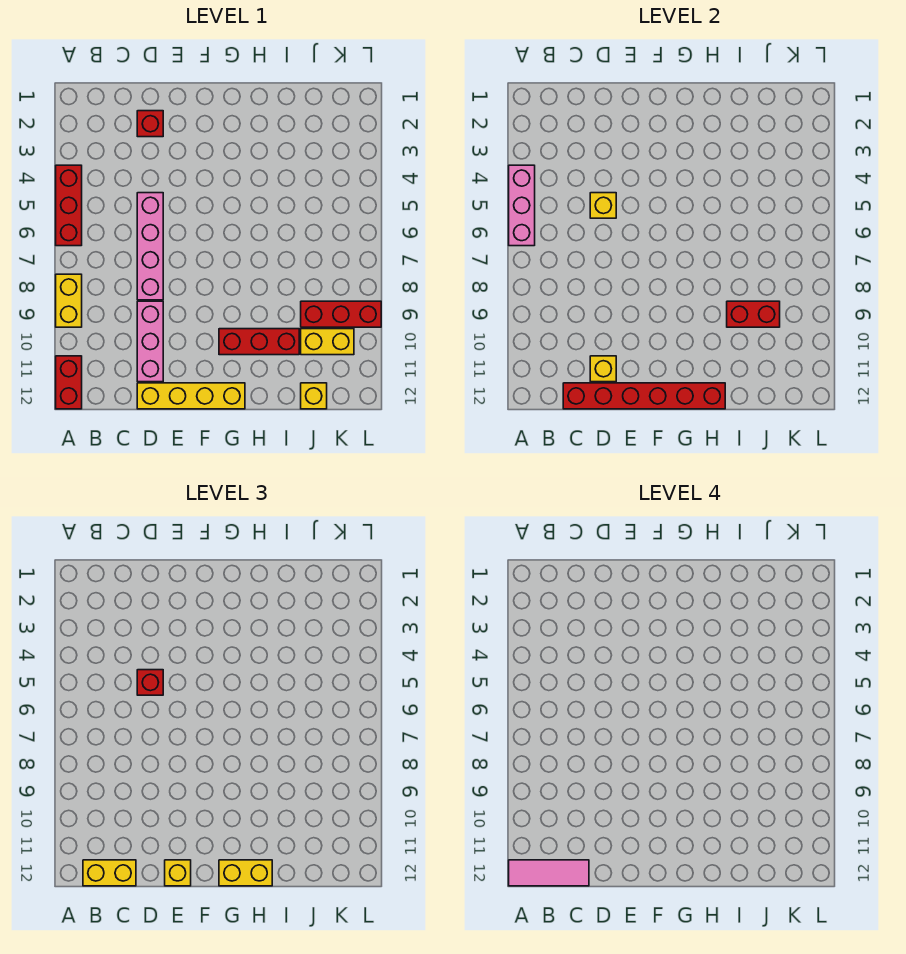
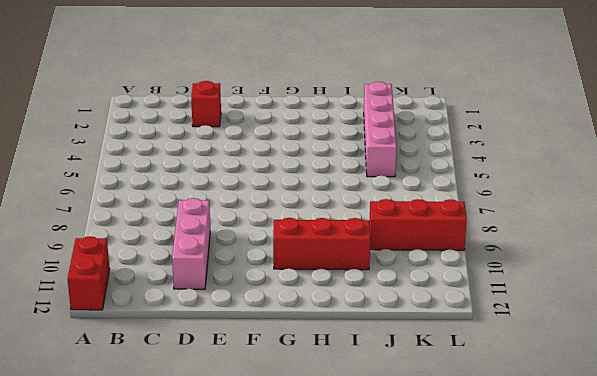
pink brick J2:J5 level 1 -> pink brick D5:D8 level 1
none -> red brick A4:A6 level 1
none -> yellow brick A8:A9 level 1
none -> yellow brick D12:G12 level 1

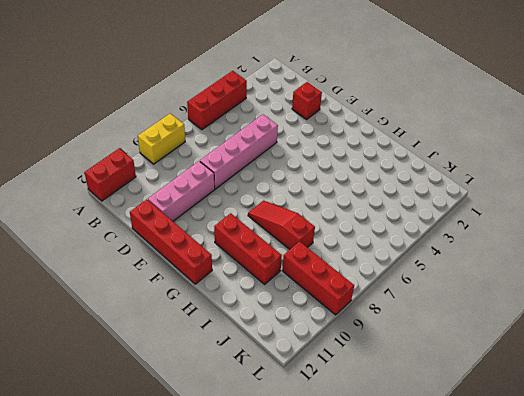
red brick D12:G12 level 1 -> yellow brick D12:G12 level 1
red slope G8:I8 level 1 top I -> none
none -> yellow brick J10:K10 level 1
none -> yellow brick J12 level 1
none -> pink brick A4:A6 level 2

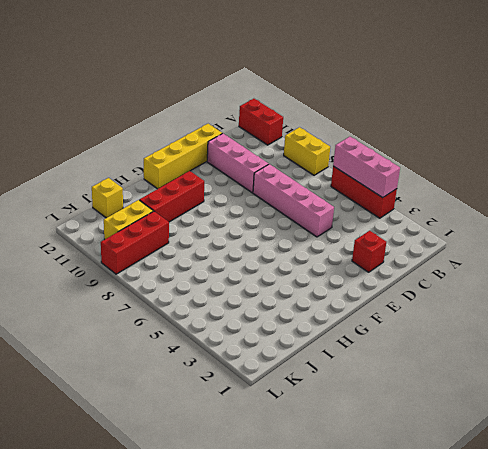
none -> red brick C12:H12 level 2
none -> yellow brick D5 level 2
none -> yellow brick D11 level 2

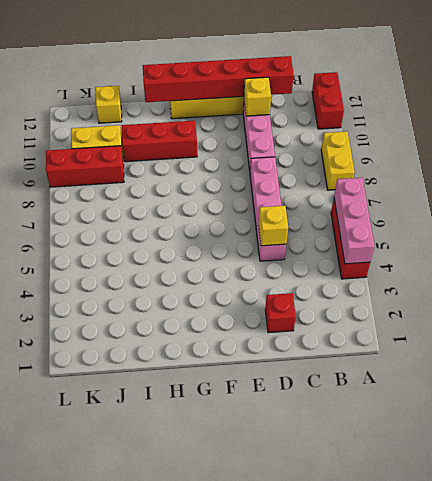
none -> red brick I9:J9 level 2
none -> yellow brick B12:C12 level 3
none -> red brick D5 level 3

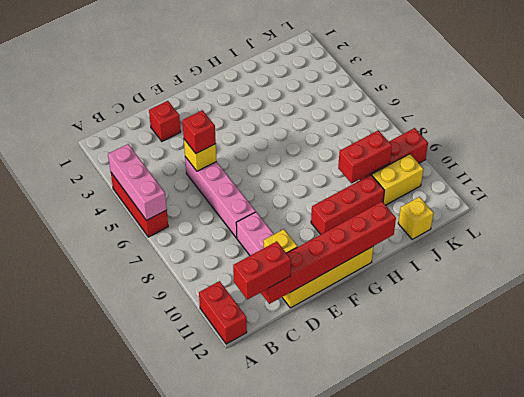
red brick B12:C12 level 3 -> yellow brick B12:C12 level 3
none -> yellow brick A8:A9 level 1
none -> yellow brick E12 level 3
none -> yellow brick G12:H12 level 3

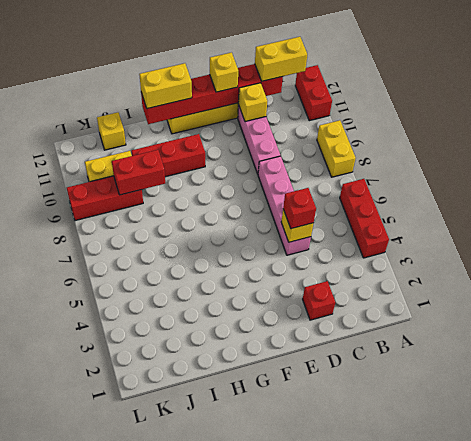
none -> pink brick A4:A6 level 2
none -> pink tile A12:C12 level 4

